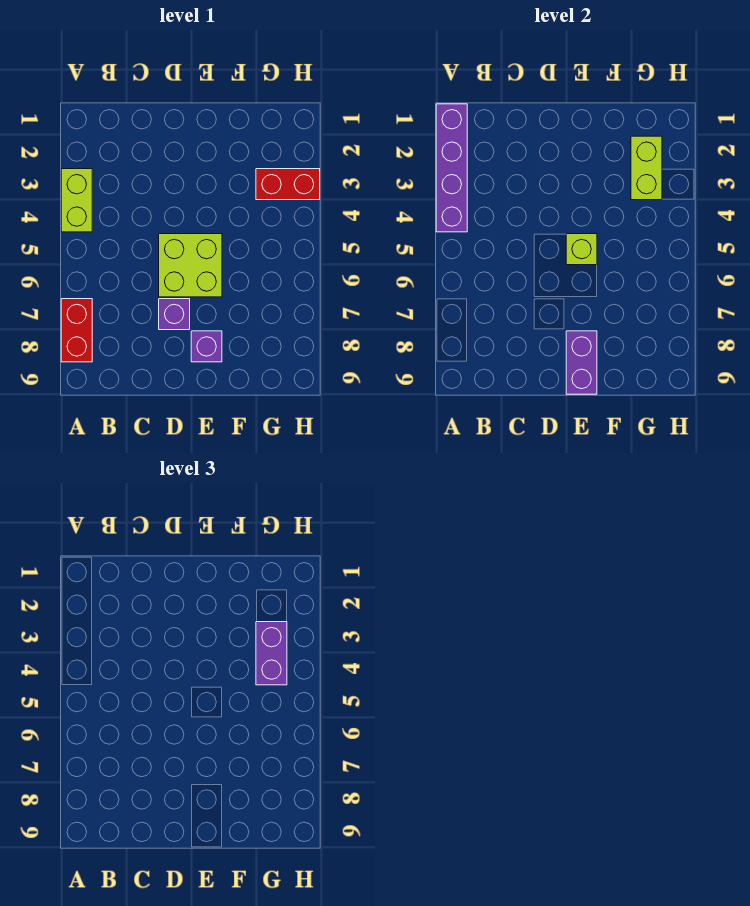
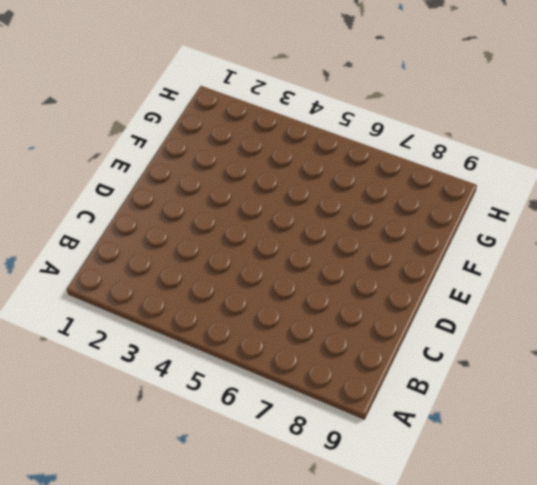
none -> lime brick A3:A4 level 1
none -> red brick A7:A8 level 1

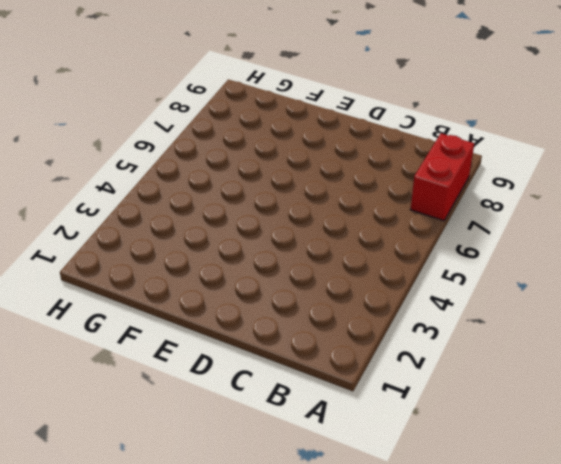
none -> lime brick A3:A4 level 1
none -> lime brick D5:E6 level 1

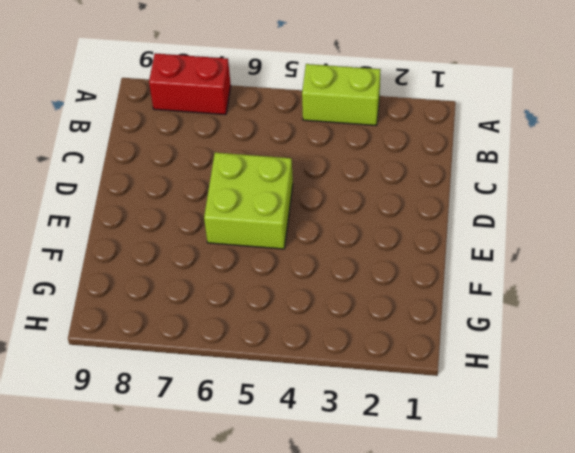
none -> purple brick D7 level 1
none -> purple brick E8 level 1

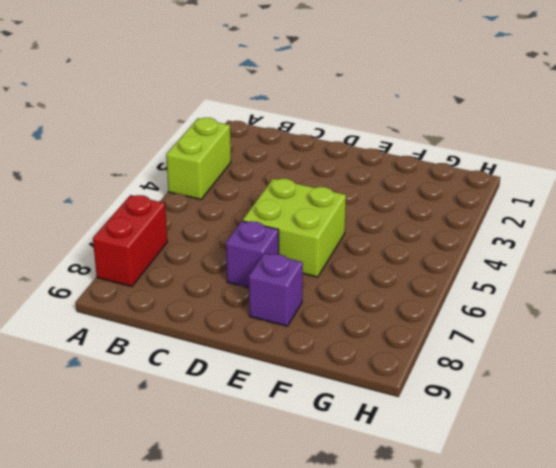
none -> red brick G3:H3 level 1
none -> purple brick A1:A4 level 2

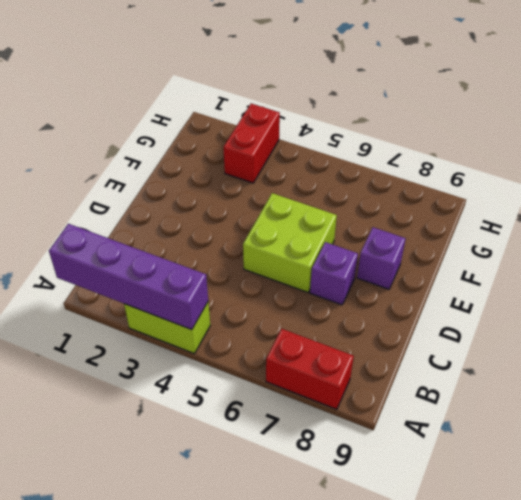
none -> lime brick E5 level 2
none -> purple brick E8:E9 level 2

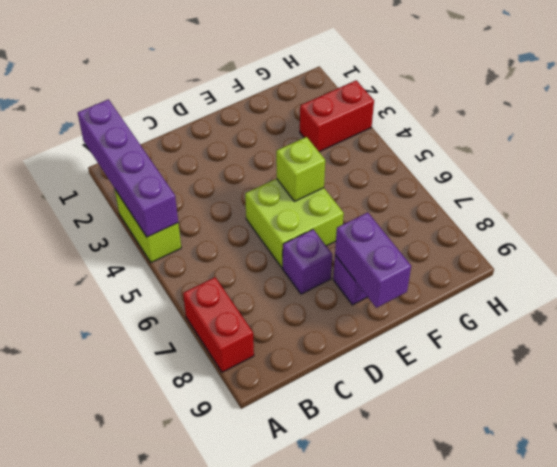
none -> lime brick G2:G3 level 2
none -> purple brick G3:G4 level 3

